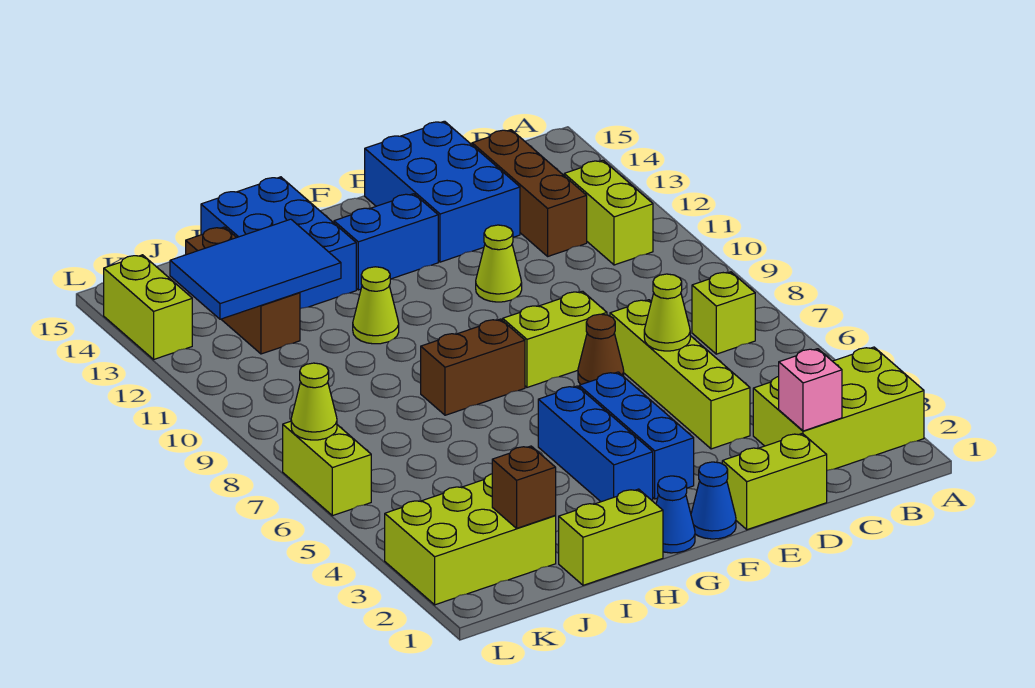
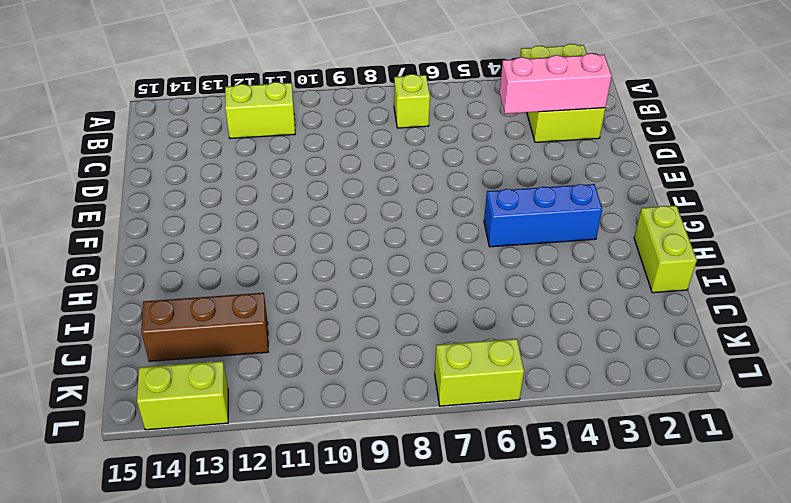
pink brick C2:C4 level 2 -> pink brick C2 level 2
none -> brown brick C12:C14 level 1
none -> lime brick D1:E1 level 1
none -> lime brick D4:D7 level 1

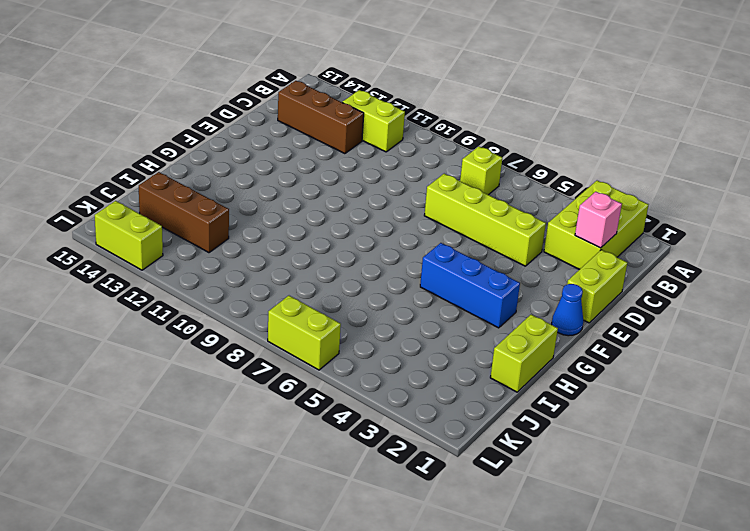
none -> blue brick D13:E15 level 1
none -> brown cone E7 level 1
none -> lime brick E8:F8 level 1

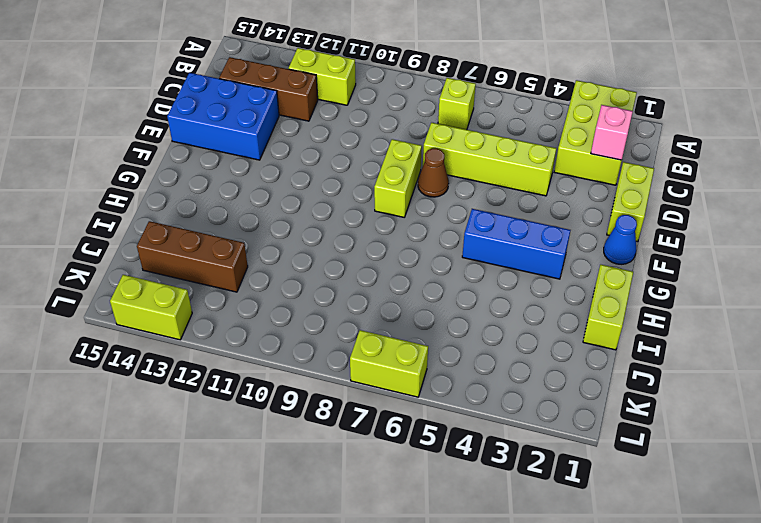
none -> lime cone E11 level 1
none -> blue brick F3:F5 level 1
none -> blue brick F13:G13 level 1

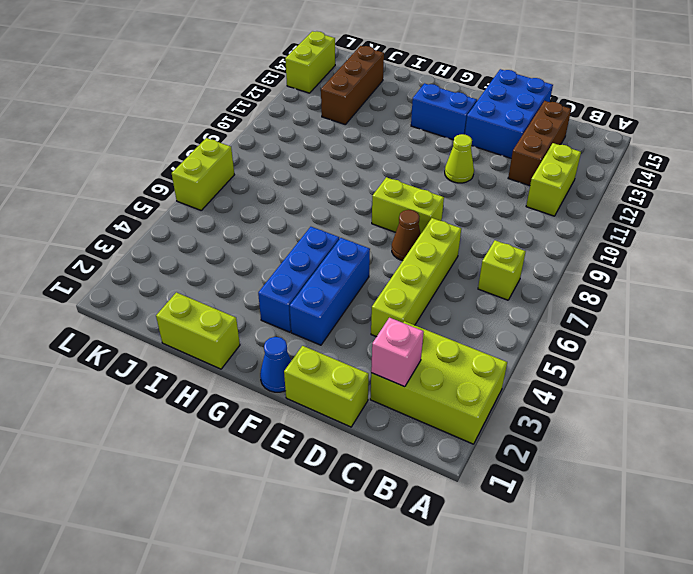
none -> blue cone G1 level 1
none -> brown brick G8:H8 level 1
none -> lime cone H11 level 1

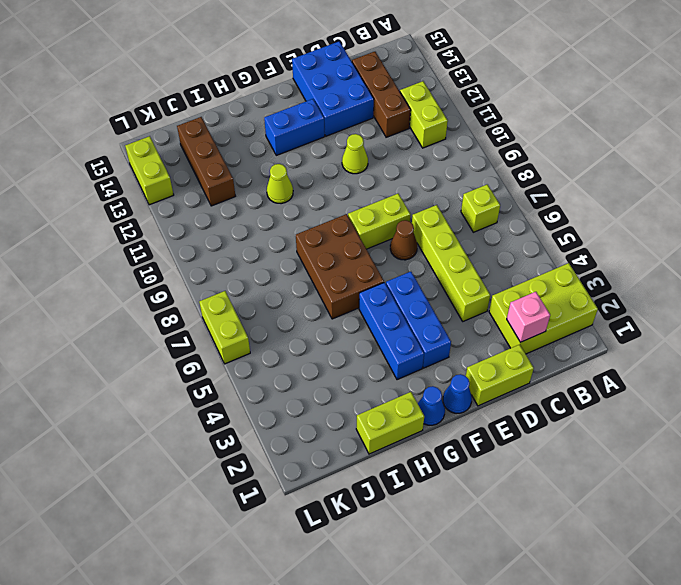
brown brick G6:H8 level 1 -> brown brick G8:H8 level 1
none -> blue brick H13:I15 level 1
none -> lime brick J2:L3 level 1
none -> lime cone D6 level 2

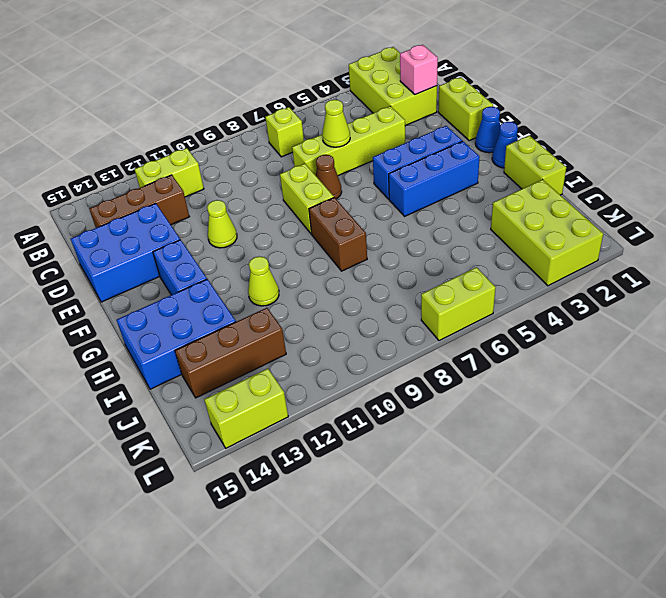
none -> blue tile I12:K13 level 2
none -> brown brick J2 level 2
none -> lime cone L7 level 2

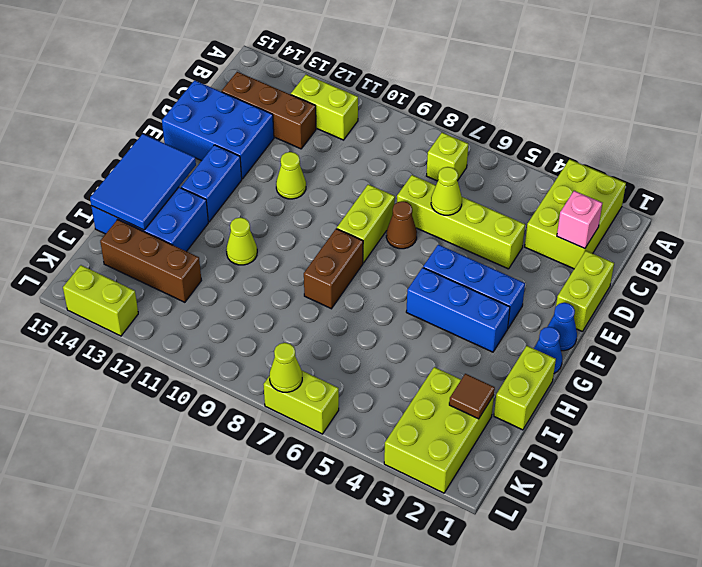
blue tile G14:I15 level 2 -> blue tile I12:K13 level 2
brown tile J2 level 2 -> brown brick J2 level 2

